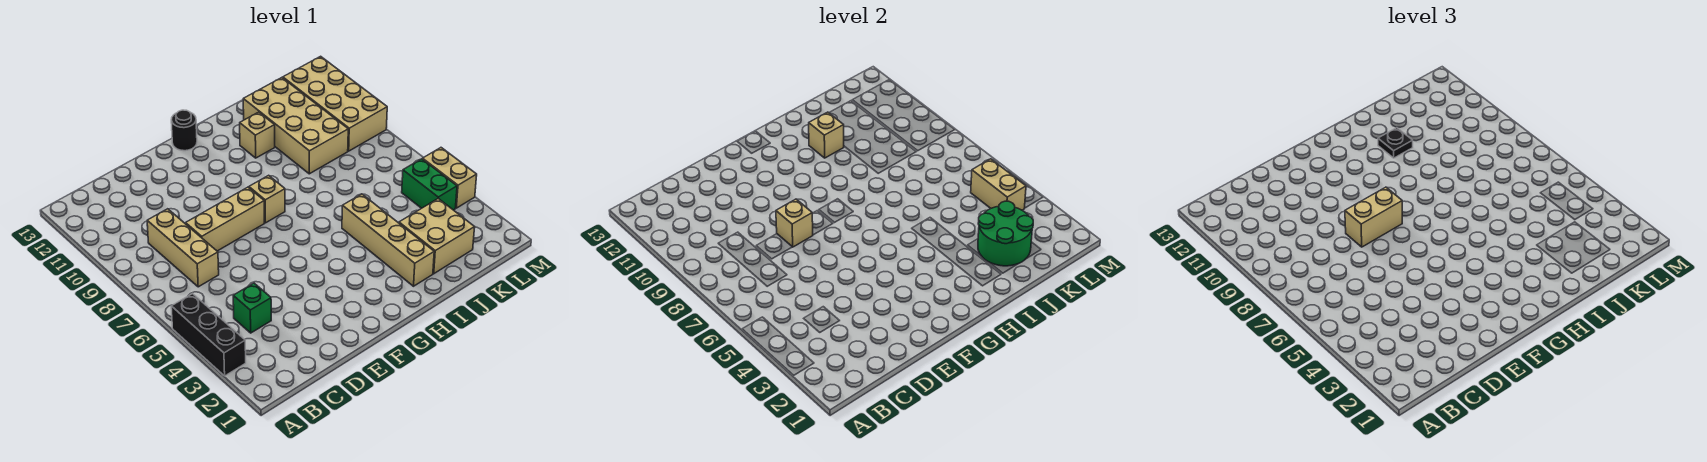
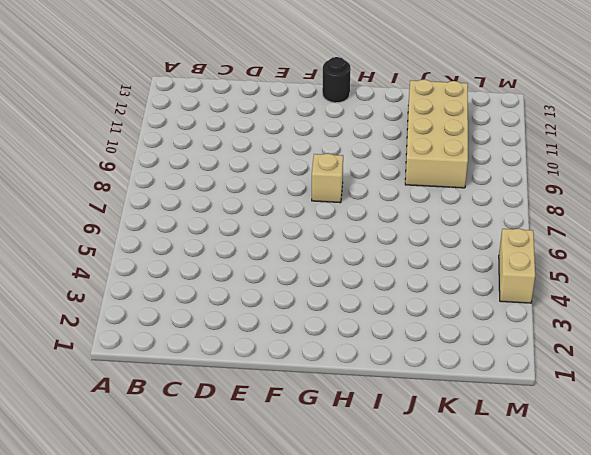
none -> black brick A3:A5 level 1
none -> green brick C4 level 1
none -> tan brick C7:C9 level 1

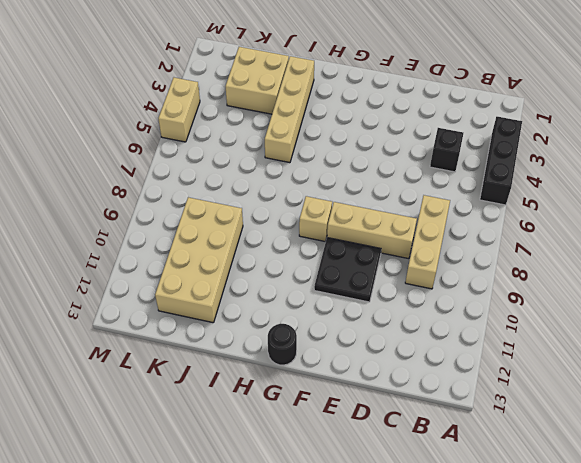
black brick C4 level 1 -> green brick C4 level 1
black plate E9:F10 level 1 -> none
none -> tan brick I11 level 1
none -> green brick L4:L5 level 1
none -> tan brick L9:M12 level 1

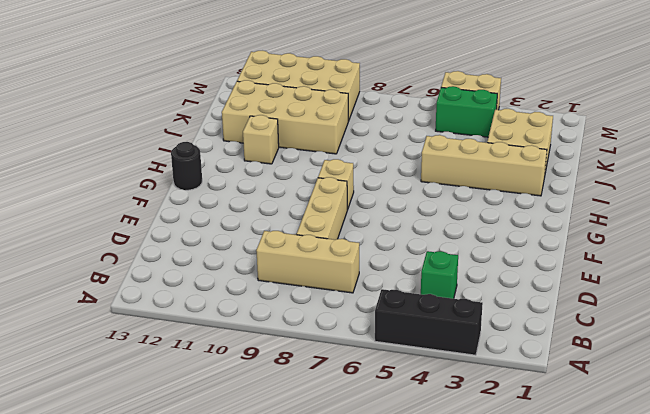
none -> tan brick E8 level 2
none -> tan brick I11 level 2
none -> green round brick J2:K3 level 2

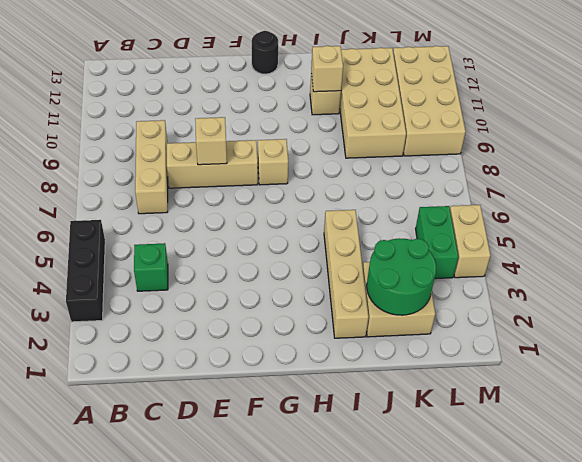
none -> tan brick L4:L5 level 2
none -> tan brick E8:F8 level 3
none -> black plate I11 level 3

